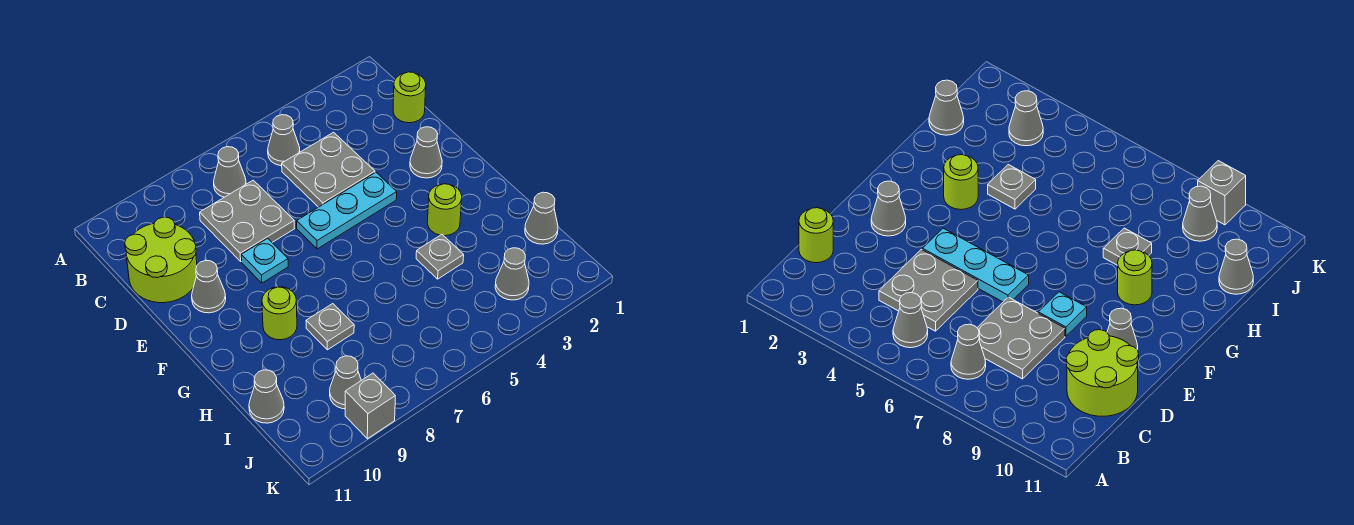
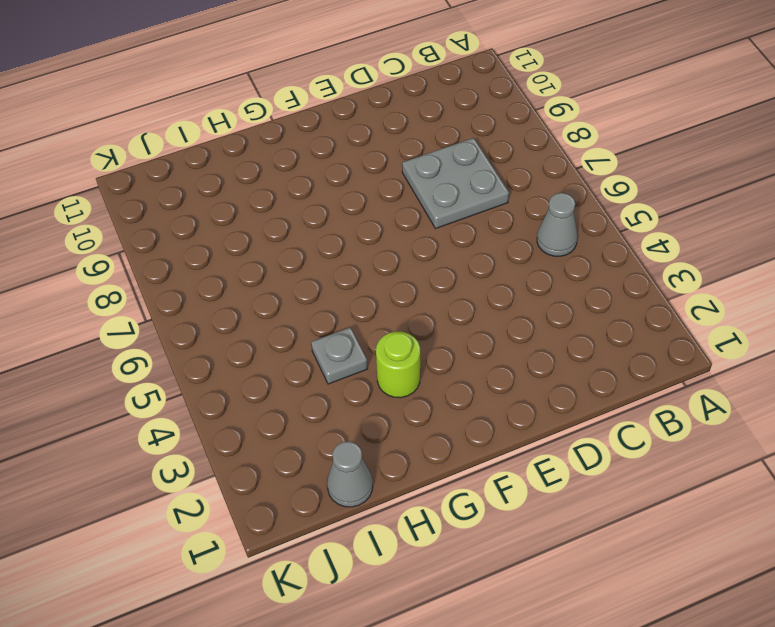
none -> grey cone B7 level 1
none -> lime round brick C1 level 1
none -> grey plate C4:D5 level 1

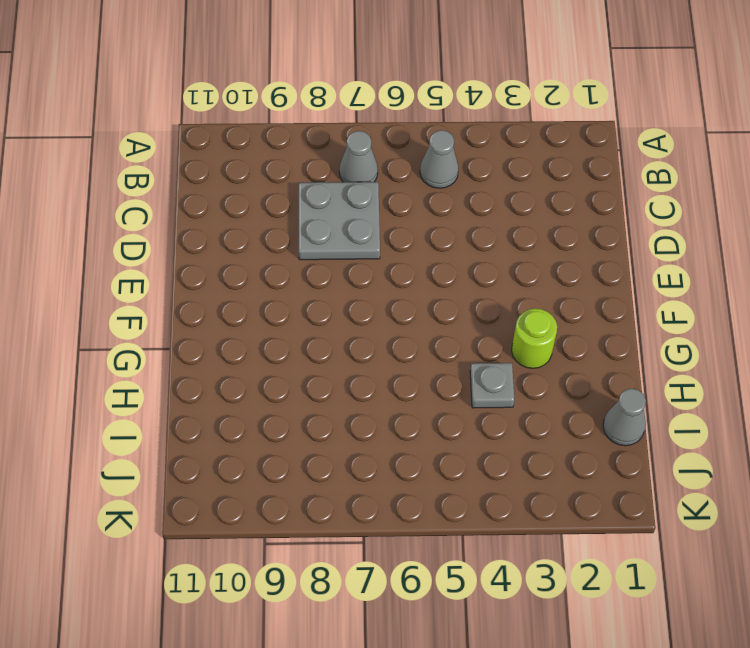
none -> lime round brick C1 level 1
none -> grey plate C4:D5 level 1
none -> lime round brick C10:D11 level 1

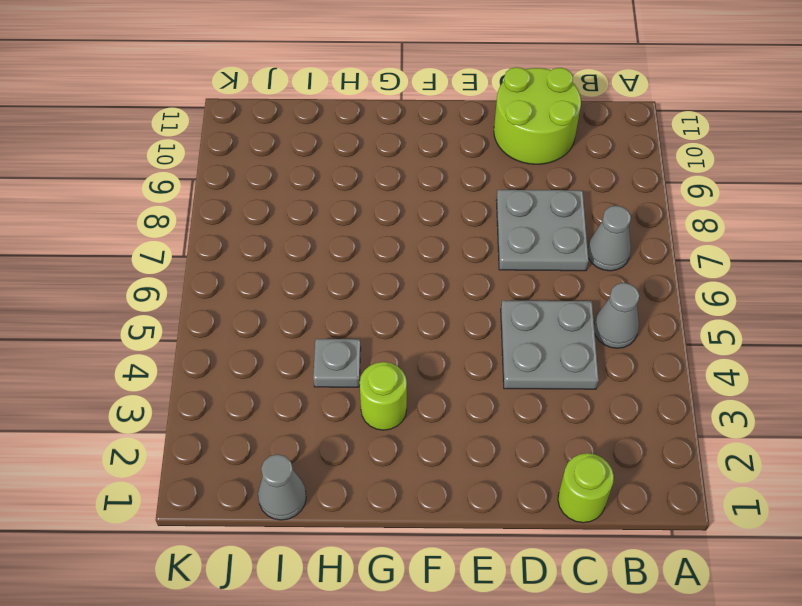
none -> grey cone E2 level 1
none -> cyan plate E4:E6 level 1
none -> cyan plate E8 level 1

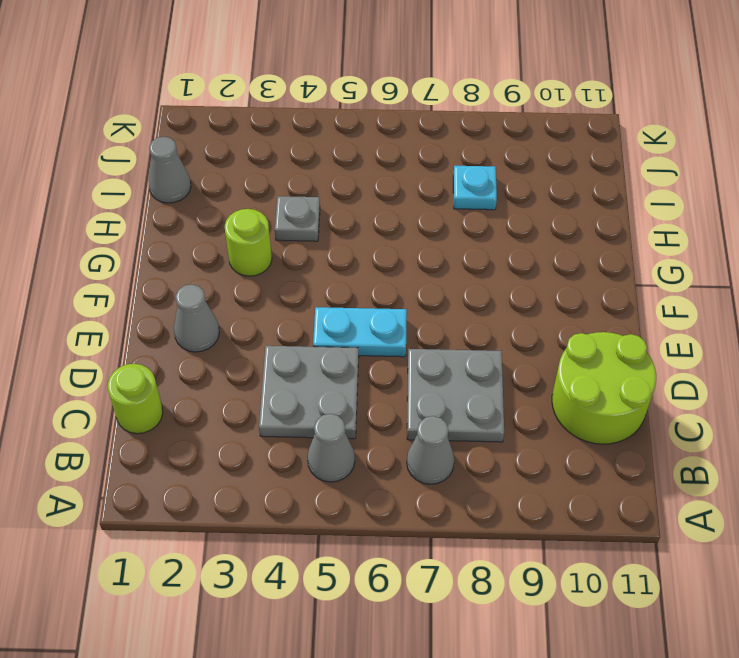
cyan plate E5:E6 level 1 -> cyan plate E4:E6 level 1
cyan plate I8 level 1 -> cyan plate E8 level 1
none -> grey cone E10 level 1
none -> lime round brick G9 level 1
none -> grey plate H8 level 1

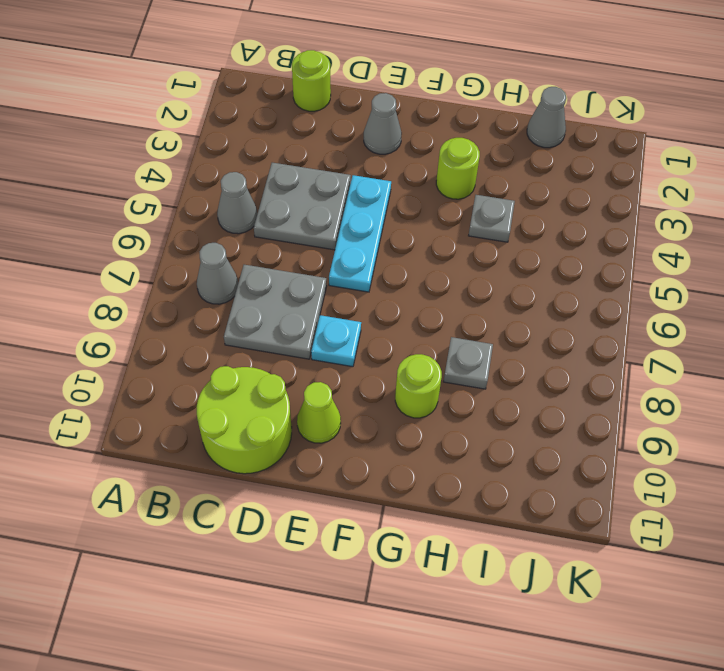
lime cone E10 level 1 -> grey cone E10 level 1
none -> grey cone I11 level 1
none -> grey cone J3 level 1
none -> grey cone J9 level 1

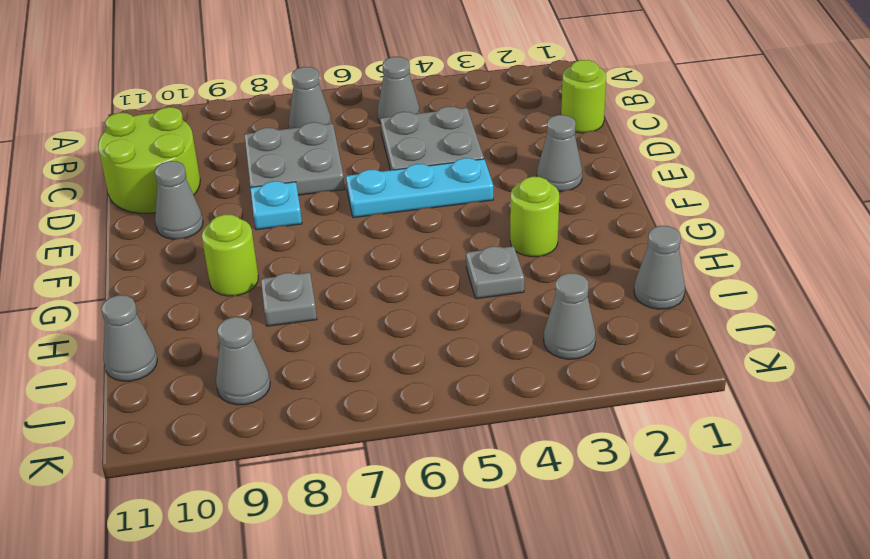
none -> grey brick K9 level 1

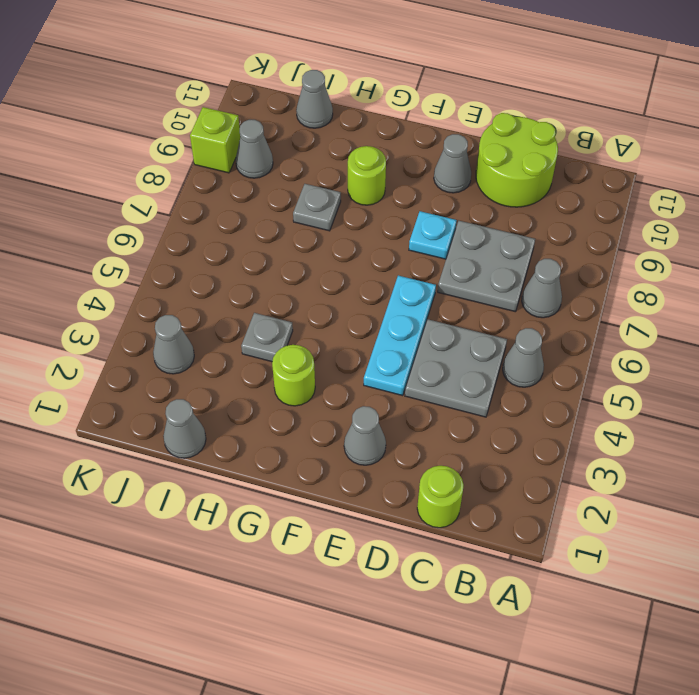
lime brick K9 level 1 -> grey brick K9 level 1

